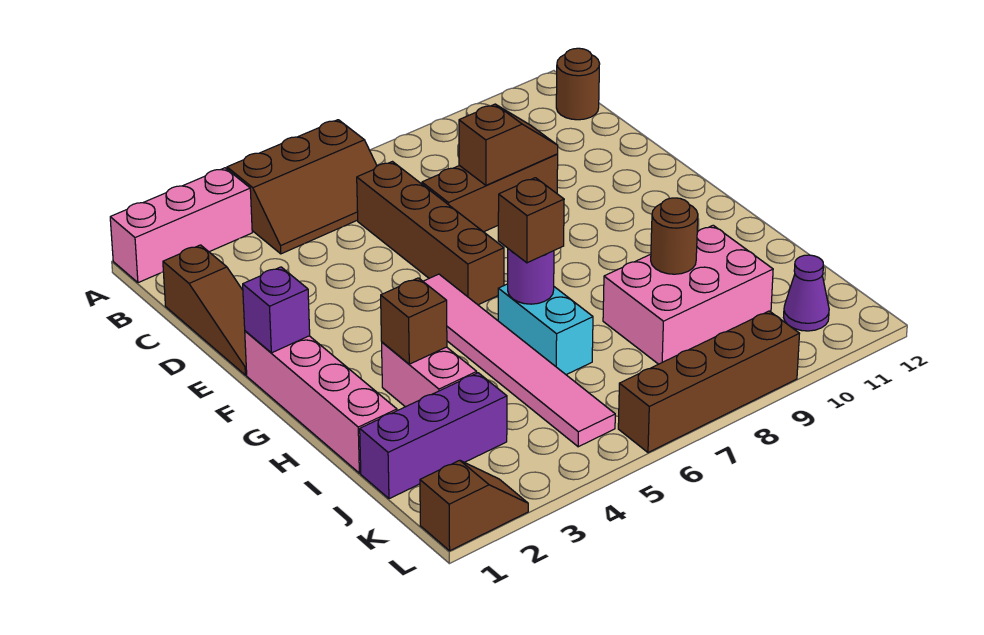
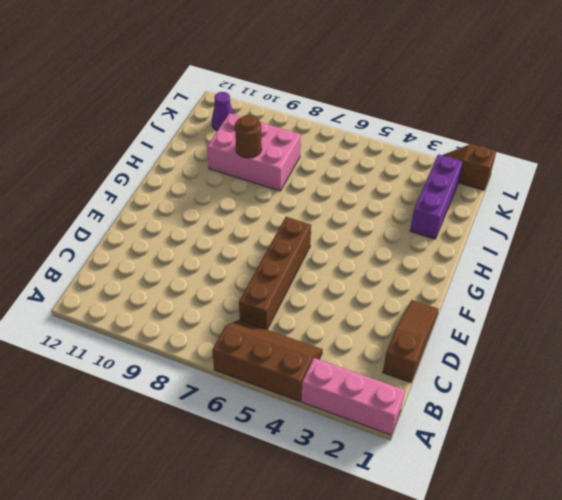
purple brick I2:K2 level 1 -> purple brick J1:J3 level 1
none -> brown round brick B12 level 1
none -> brown brick D7:D9 level 1
none -> pink brick F1:I1 level 1

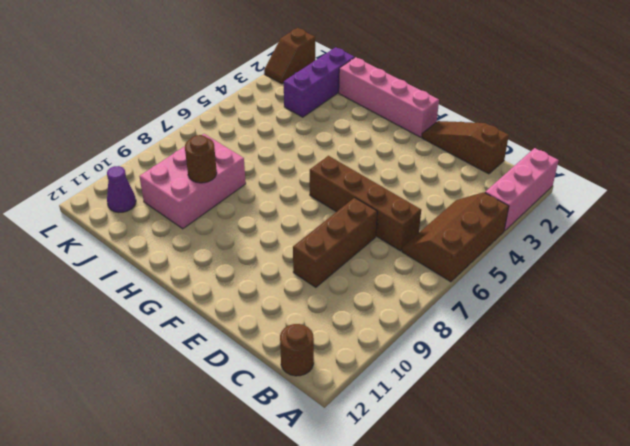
none -> pink tile F5:K5 level 1
none -> pink brick H3:I3 level 1
none -> cyan brick H6:I6 level 1

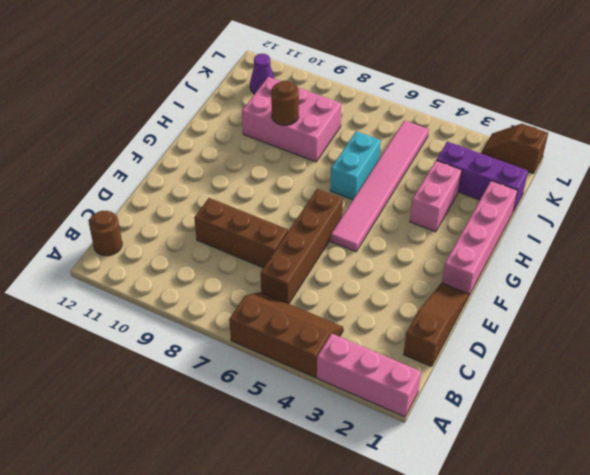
none -> brown brick L6:L9 level 1
none -> brown slope D8:D9 level 2 top 8
none -> purple brick F1 level 2

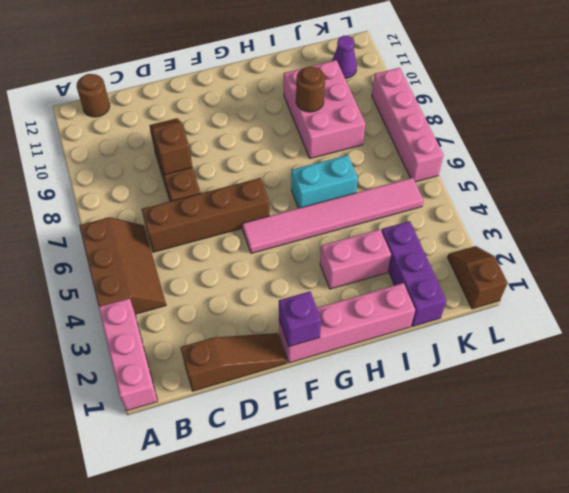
pink brick L6:L9 level 1 -> brown brick L6:L9 level 1
none -> brown brick H3 level 2
none -> purple round brick H6 level 2
none -> brown brick H6 level 3

